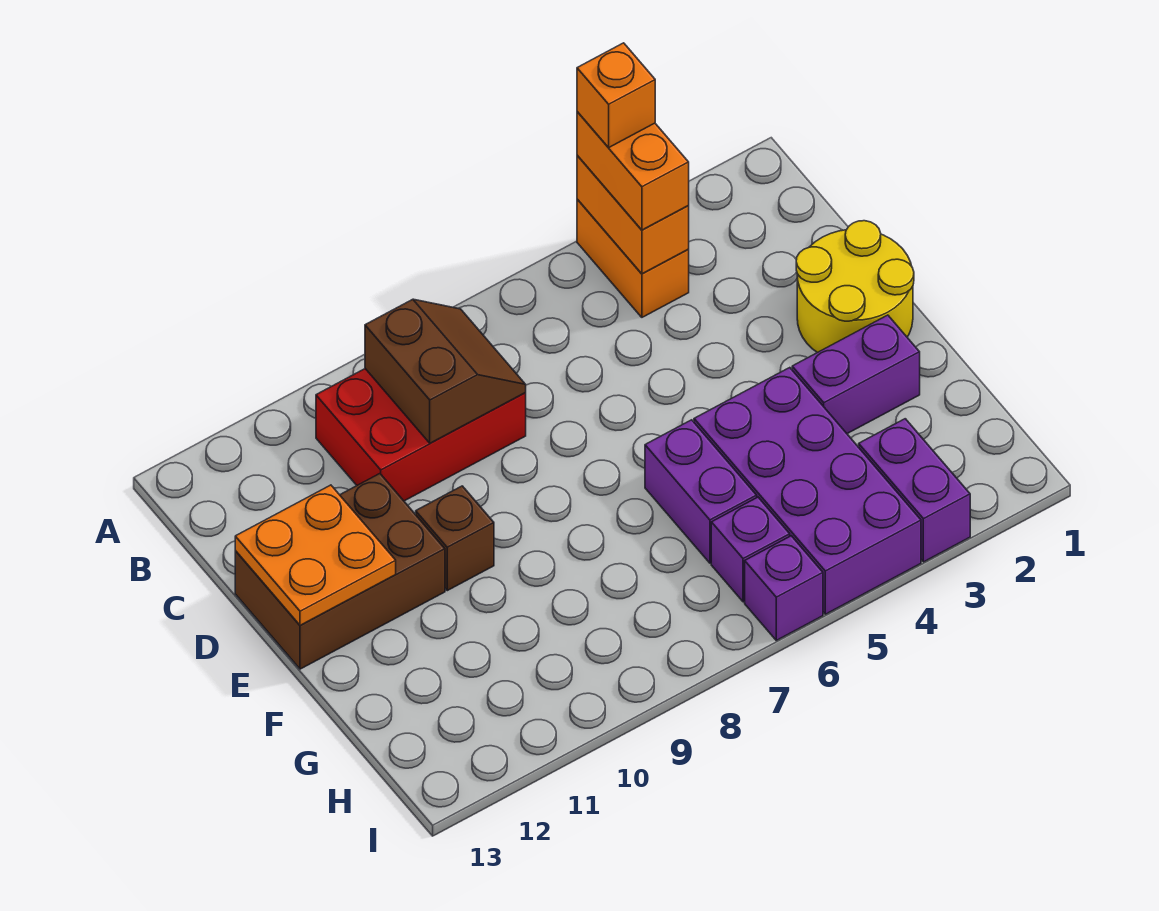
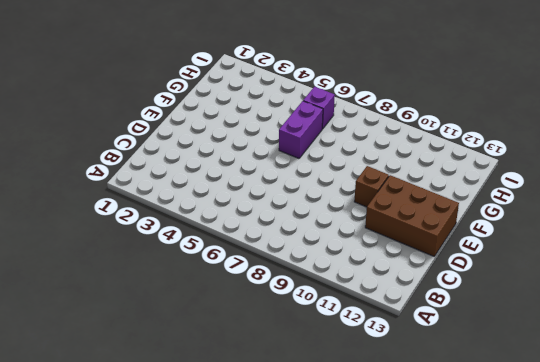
none -> orange brick A4:B4 level 1
none -> red brick B8:C10 level 1
none -> yellow round brick D1:E2 level 1

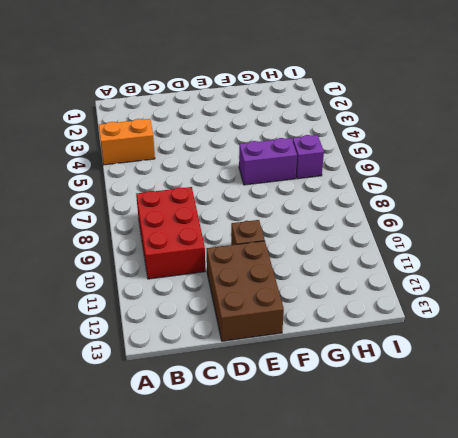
none -> yellow round brick D1:E2 level 1
none -> purple brick F2:F3 level 1
none -> purple brick F4:I5 level 1

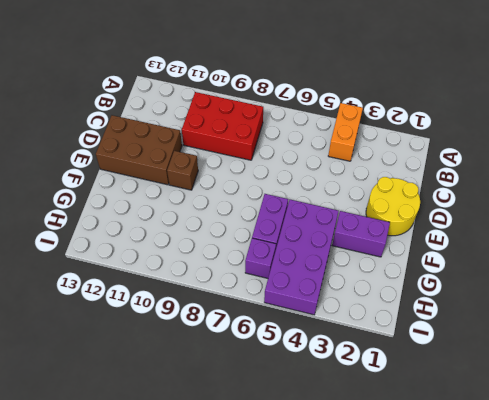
none -> purple brick H3:I3 level 1
none -> purple brick I6 level 1
none -> orange brick A4:B4 level 2

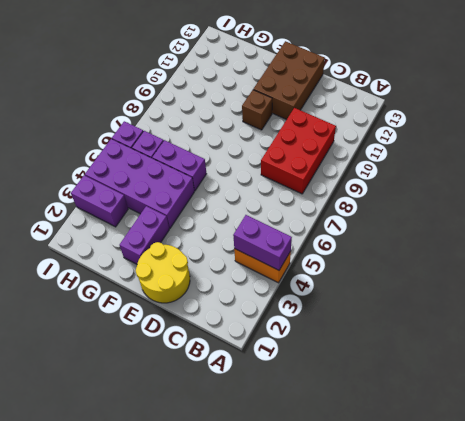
purple brick A4:B4 level 2 -> orange brick A4:B4 level 2
none -> brown slope B8:C9 level 2 top 9
none -> orange plate D12:E13 level 2
none -> orange brick A4:B4 level 3

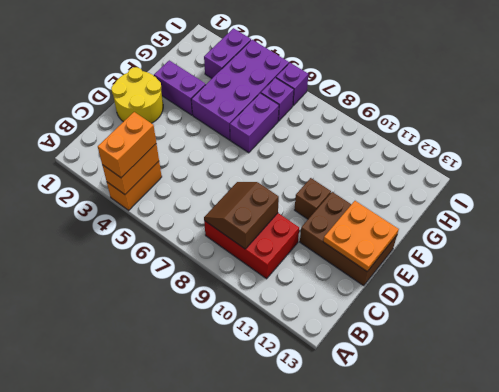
none -> orange brick A4 level 4

